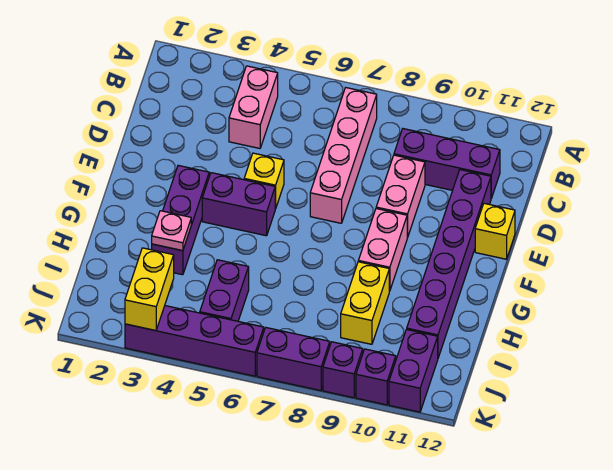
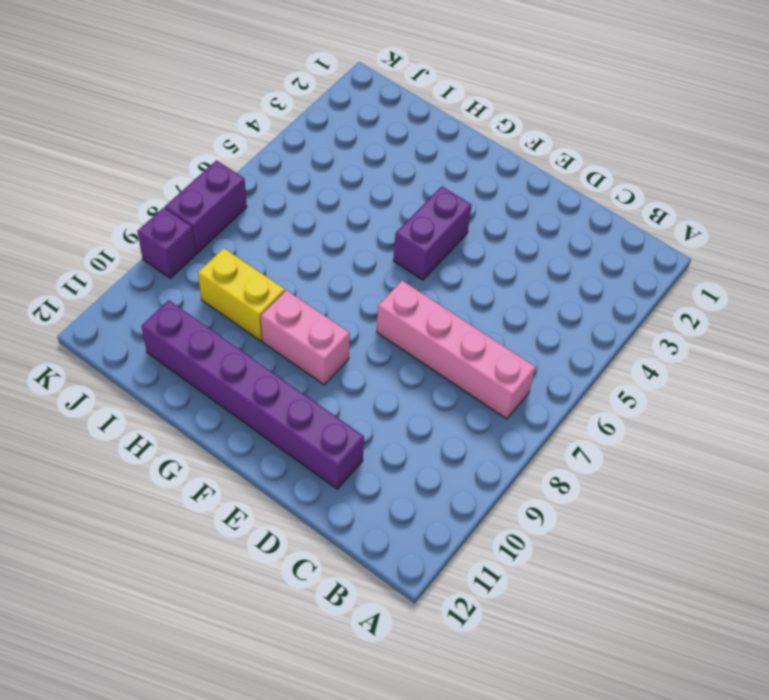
none -> pink brick B4:C4 level 1
none -> purple brick C9:C11 level 1
none -> pink brick D9:E9 level 1

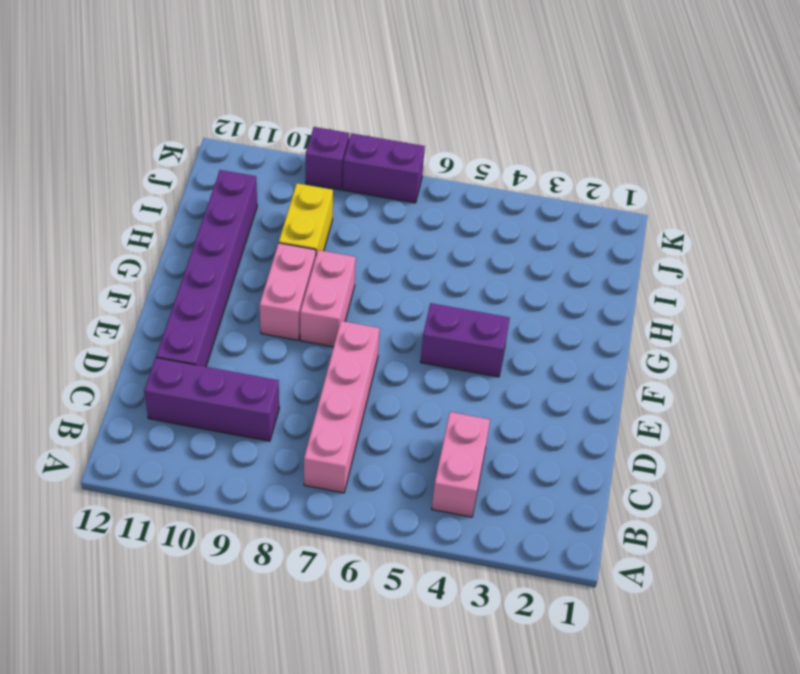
pink brick F8:G8 level 1 -> pink brick D9:E9 level 1
none -> yellow brick E5 level 1
none -> yellow brick E12 level 1
none -> purple brick F3:H3 level 1

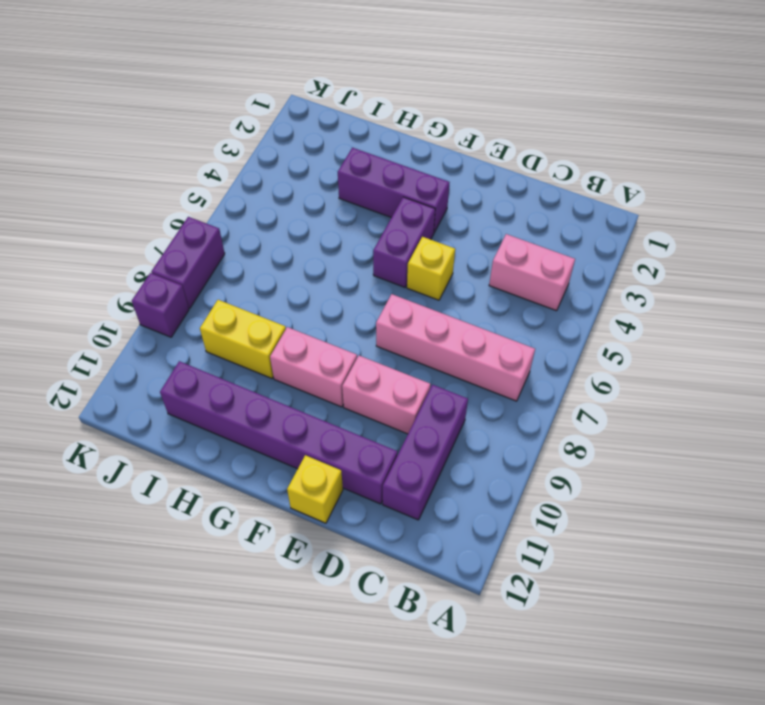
none -> purple brick I5:J5 level 1
none -> purple brick J11:K11 level 1
none -> purple brick K3:K6 level 1

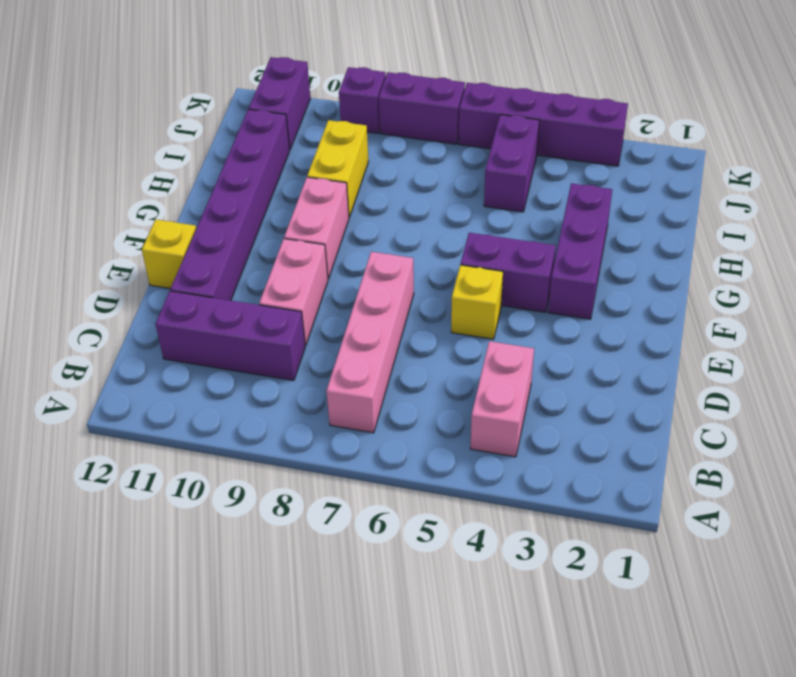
none -> purple brick K10 level 1
none -> pink plate H3 level 2
none -> yellow brick J3:K3 level 2

